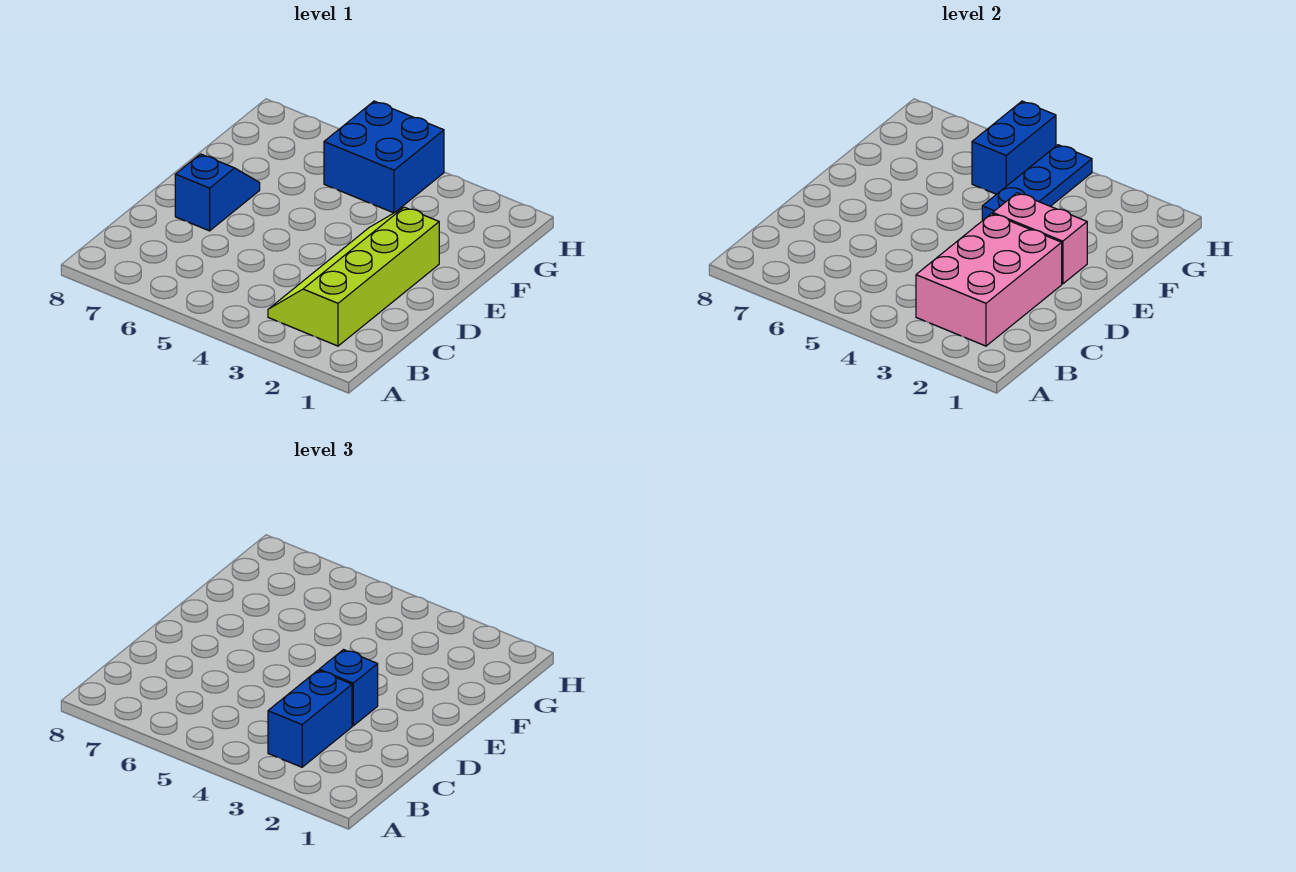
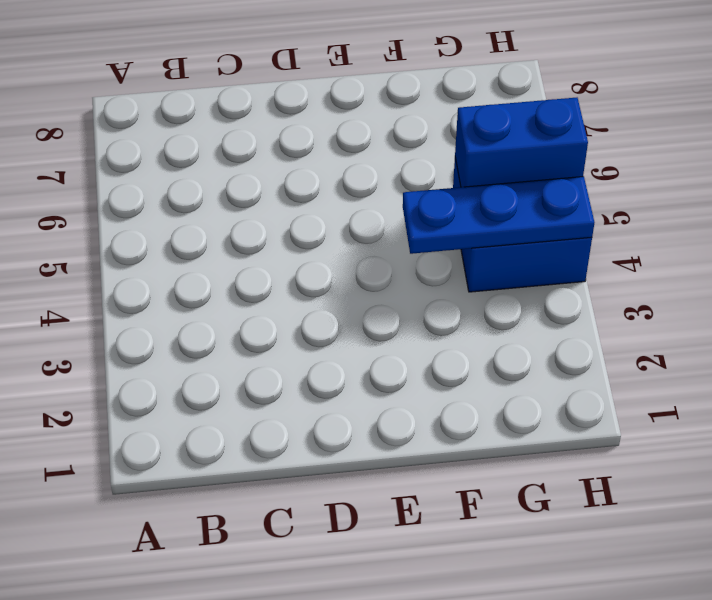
none -> lime slope B2:E3 level 1 top 2
none -> blue slope D7:E7 level 1 top D

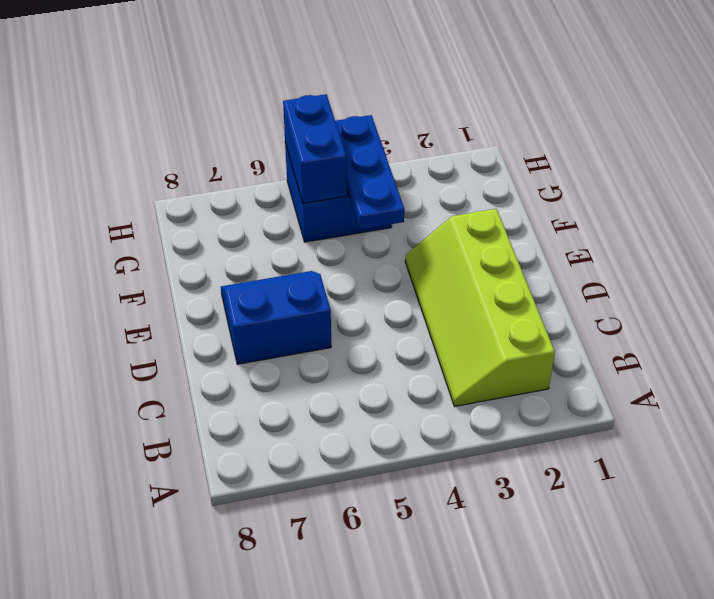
blue slope D6:E7 level 1 top D -> blue slope D7:E7 level 1 top D
none -> pink brick B2:D3 level 2
none -> pink brick E2:E3 level 2

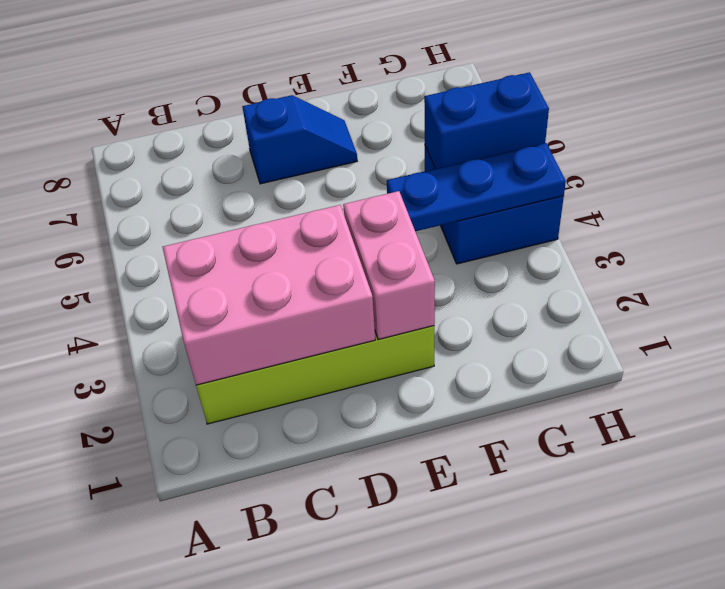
none -> blue brick B3:C3 level 3
none -> blue brick D3 level 3

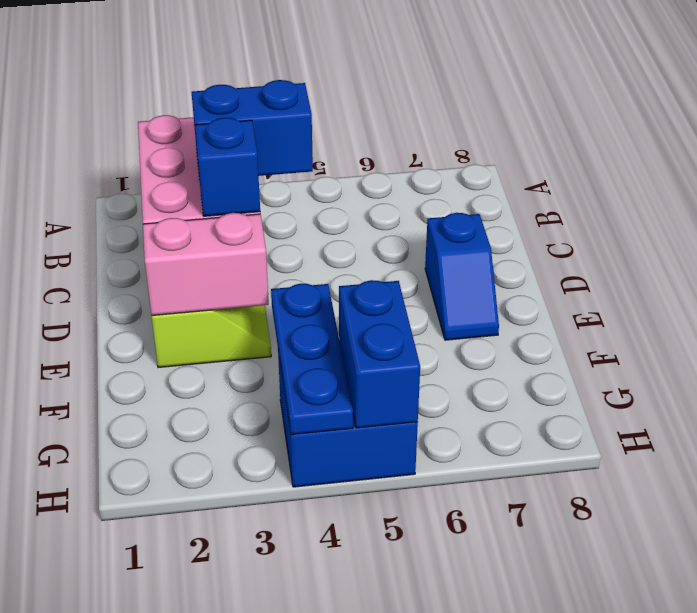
blue brick C3:C4 level 3 -> blue brick B3:C3 level 3

